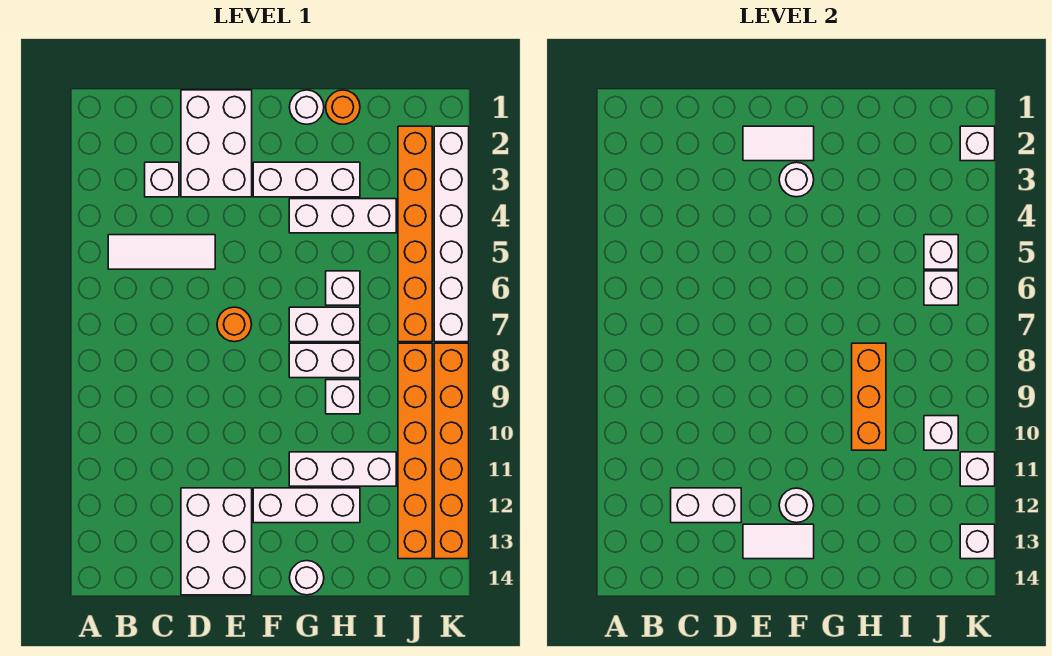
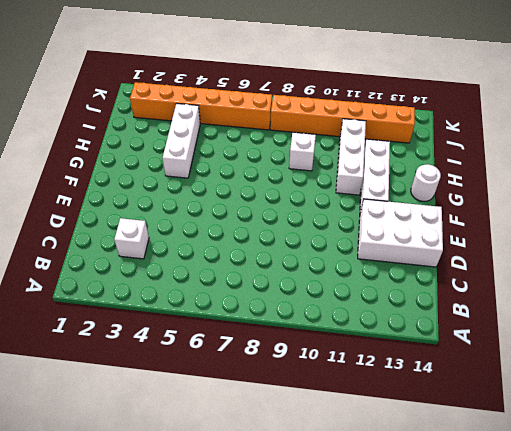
none -> white tile B5:D5 level 1
none -> white brick D1:E3 level 1
none -> orange round brick E7 level 1
none -> white brick F3:H3 level 1

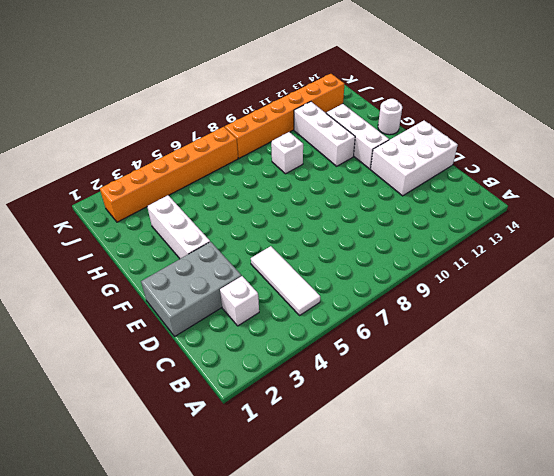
grey brick D1:E3 level 1 -> white brick D1:E3 level 1
none -> orange round brick E7 level 1
none -> white round brick G1 level 1
none -> white brick G4:I4 level 1
none -> white brick G7:H7 level 1

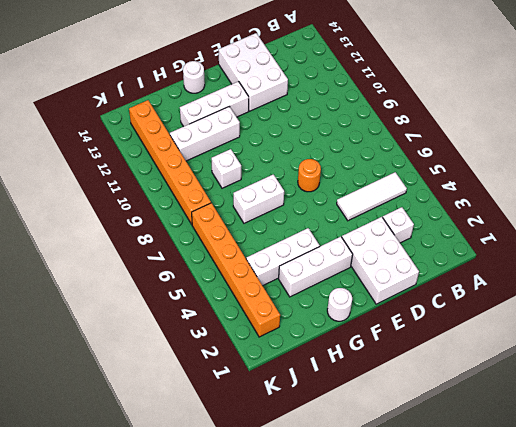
none -> white brick G8:H8 level 1
none -> orange round brick H1 level 1
none -> white brick H6 level 1
none -> white brick K2:K7 level 1

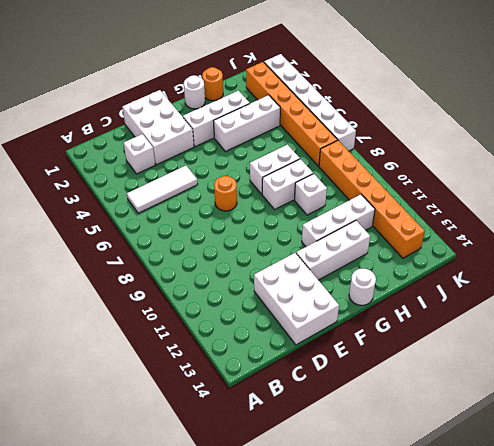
none -> white brick H6 level 1
none -> orange brick K8:K13 level 1
none -> white brick C12:D12 level 2
none -> white tile E2:F2 level 2

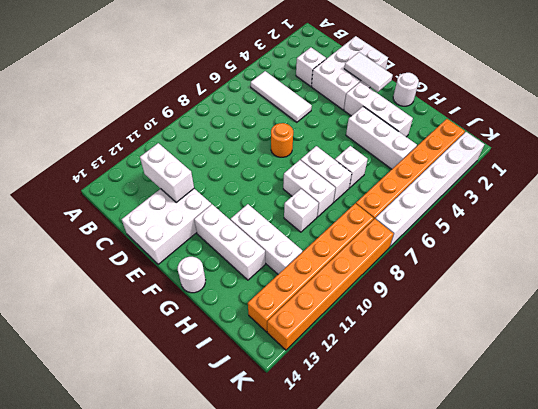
none -> orange round brick H1 level 1
none -> white tile E13:F13 level 2
none -> white round brick F3 level 2
none -> white round brick F12 level 2

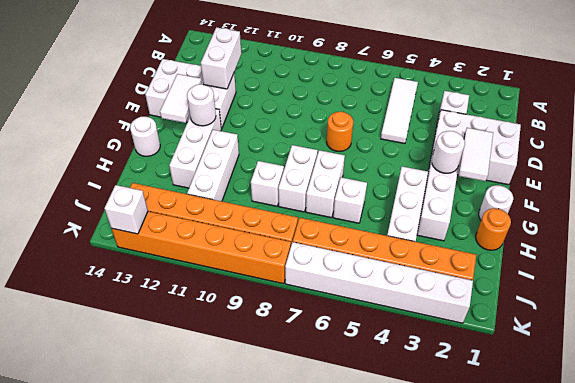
none -> orange brick H8:H10 level 2
none -> white brick J5 level 2
none -> white brick J6 level 2
none -> white brick J10 level 2

